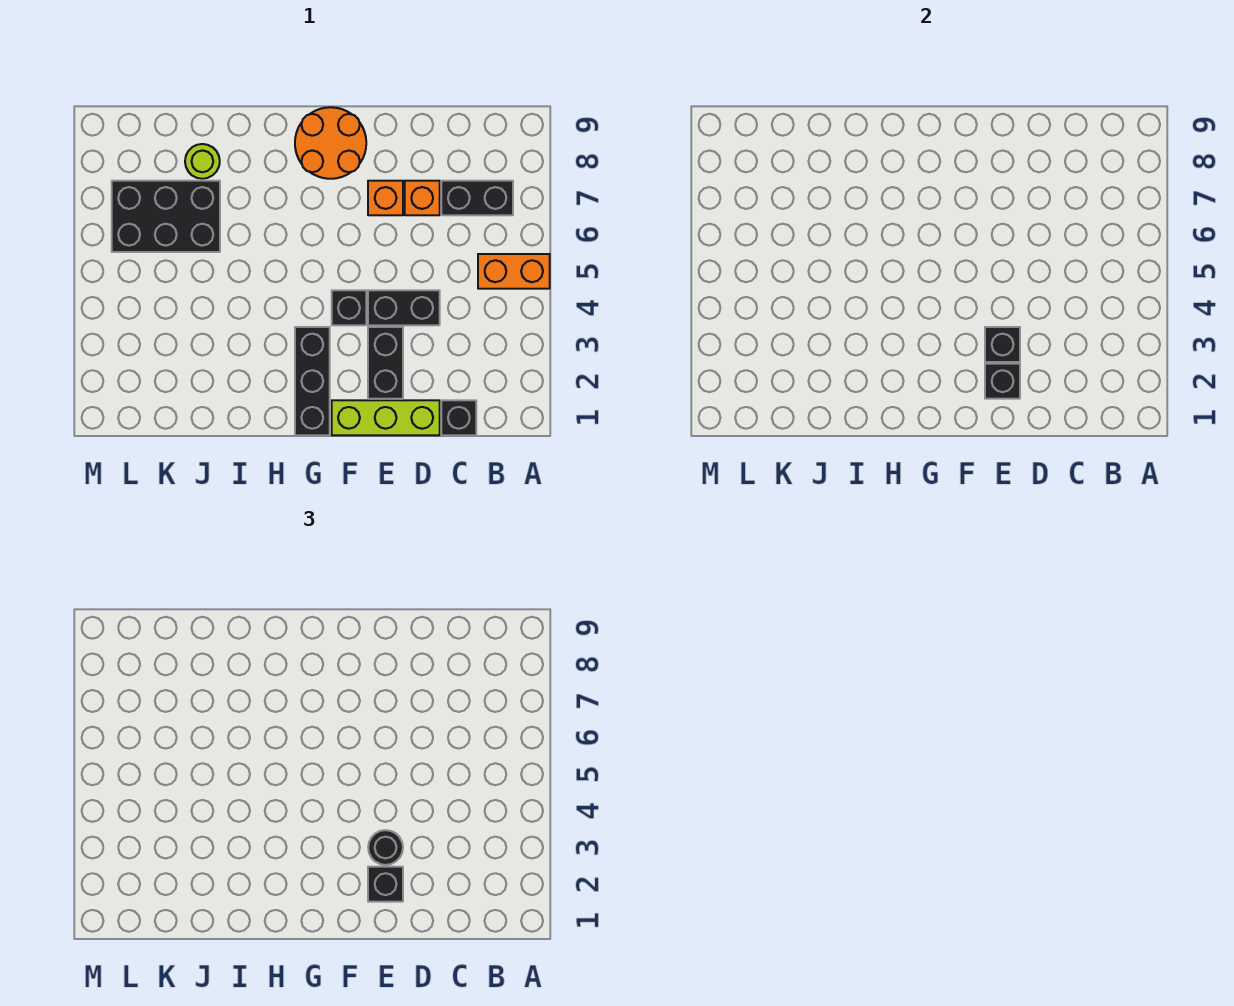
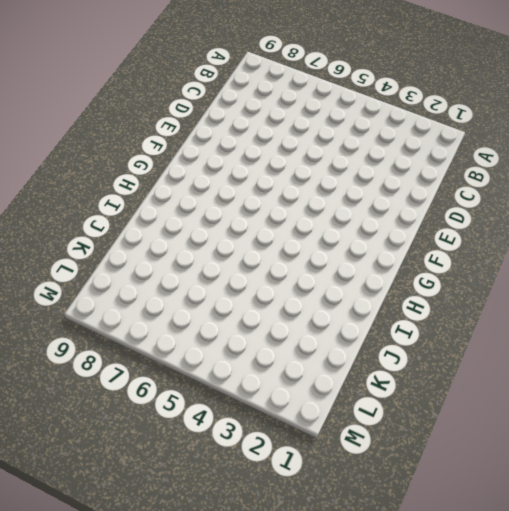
none -> orange brick A5:B5 level 1
none -> black brick B7:C7 level 1
none -> black brick C1 level 1

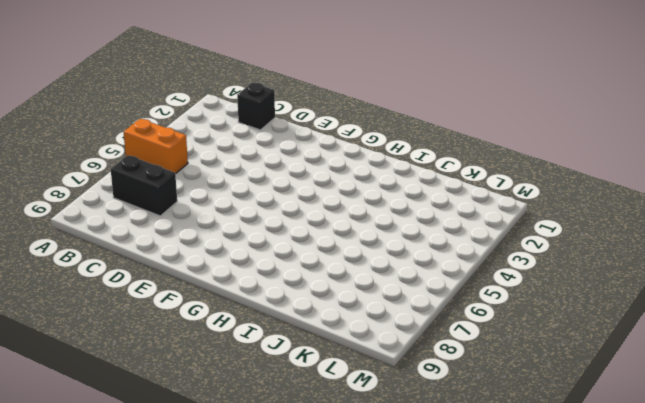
none -> lime brick D1:F1 level 1
none -> black brick D4:E4 level 1
none -> orange brick D7 level 1

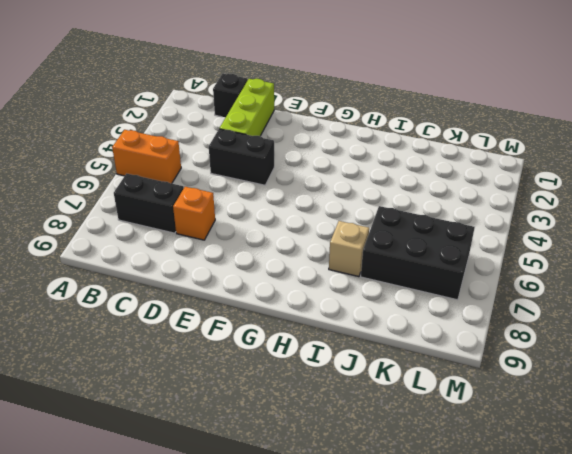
lime brick D1:D3 level 1 -> lime brick D1:F1 level 1
tan brick I7 level 1 -> none
none -> black brick E2:E3 level 1
none -> orange brick E7 level 1
none -> black brick F4 level 1

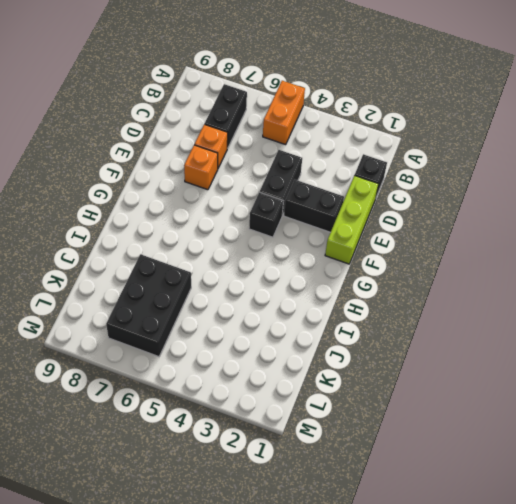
none -> orange round brick F8:G9 level 1
none -> black brick G1:G3 level 1
none -> lime round brick J8 level 1

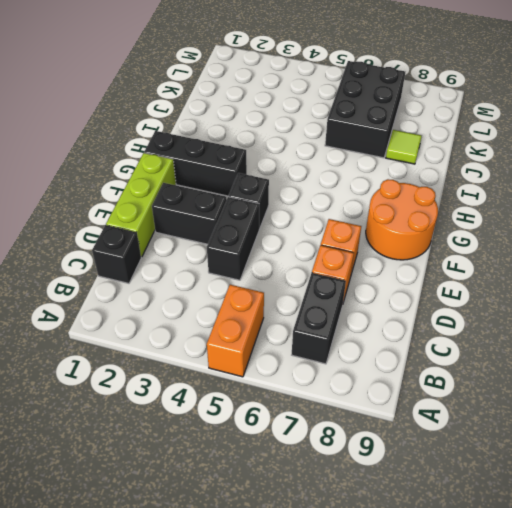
lime tile J8 level 1 -> lime round brick J8 level 1
none -> black brick E2 level 2
none -> black brick E3 level 2
none -> black brick E2 level 3

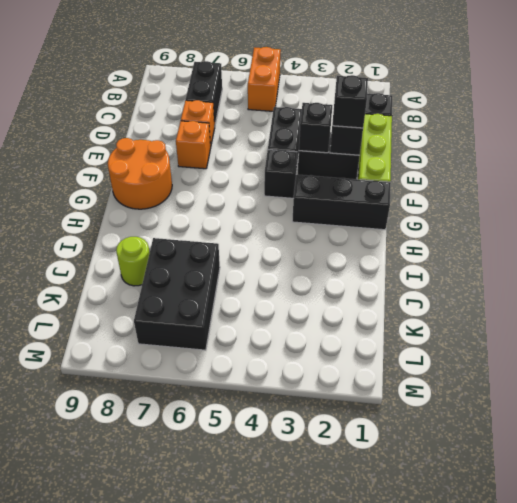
none -> black round brick E3 level 3

